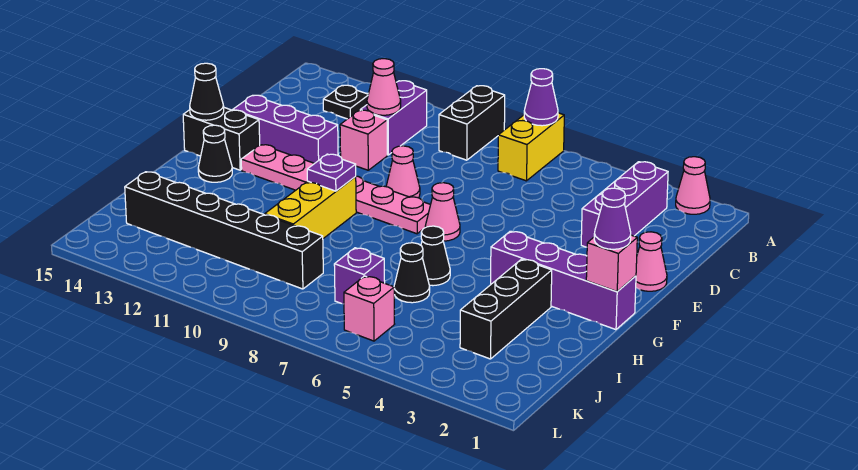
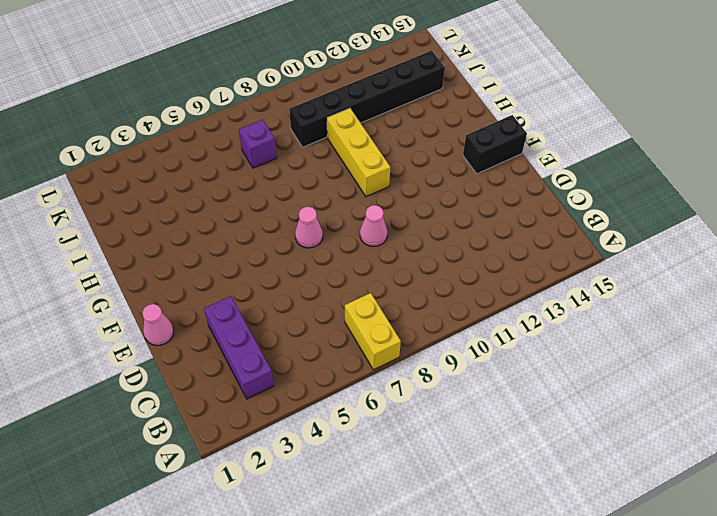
none -> pink cone A2 level 1
none -> black brick A9:B9 level 1
none -> purple brick B11:C11 level 1

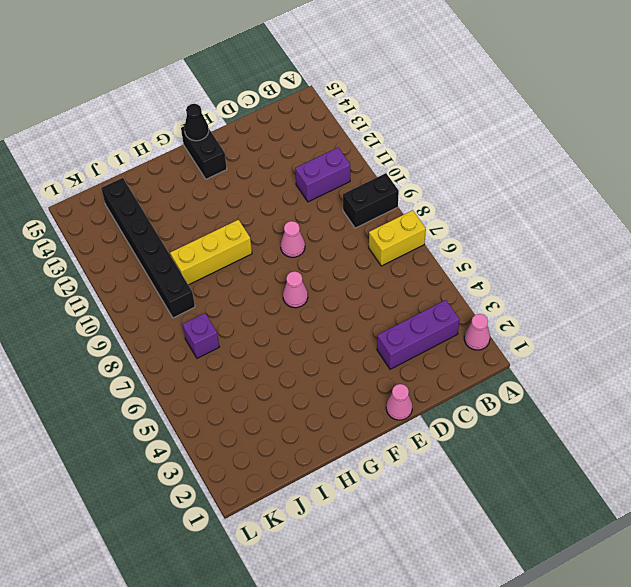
none -> black plate B13 level 1
none -> pink brick D11 level 1
none -> purple brick E12:E14 level 1

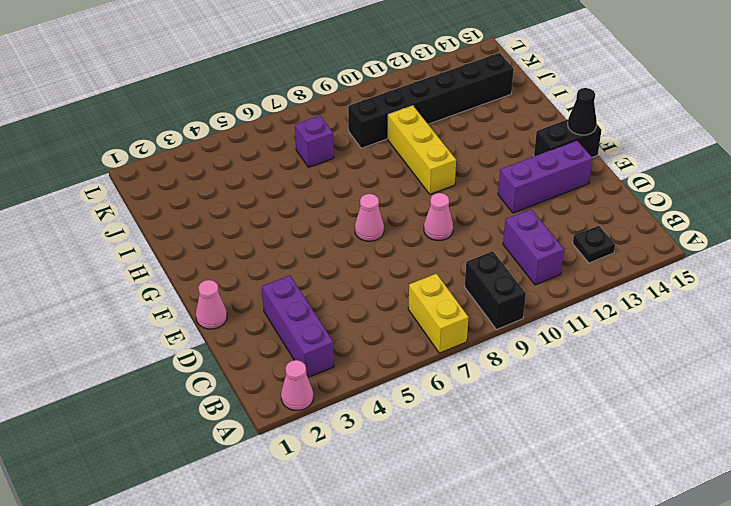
none -> pink brick D11 level 1
none -> pink plate F8:F13 level 1
none -> purple brick G1:G4 level 1

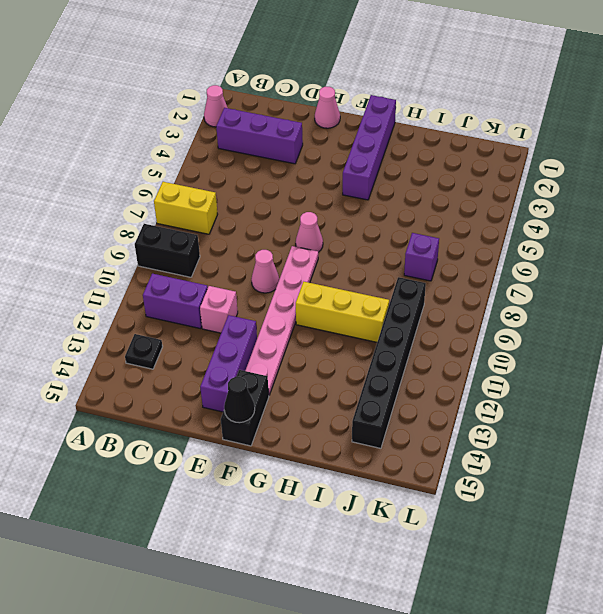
none -> black cone G14 level 1
none -> black brick H3:J3 level 1
none -> black cone H6 level 1

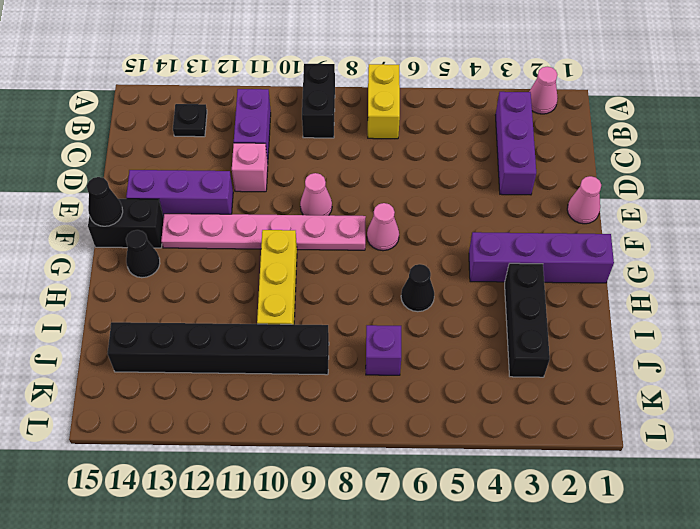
none -> black cone I6 level 1
none -> pink brick K6 level 1
none -> purple cone A7 level 2

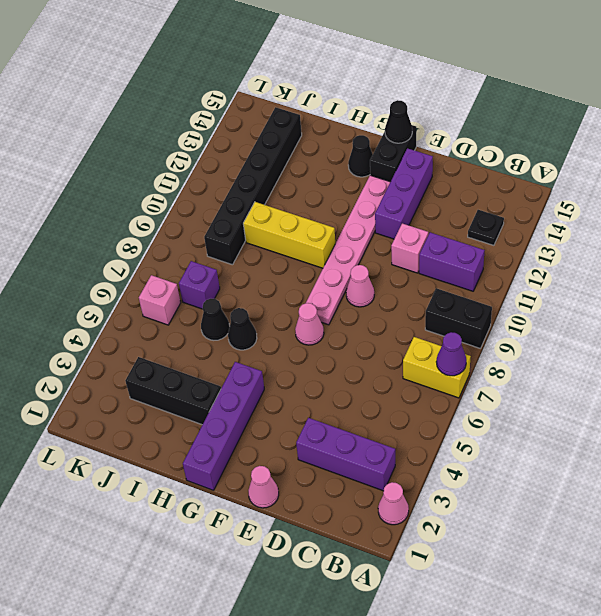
none -> pink cone C11 level 2
none -> pink brick G1 level 2
none -> purple plate G10 level 2

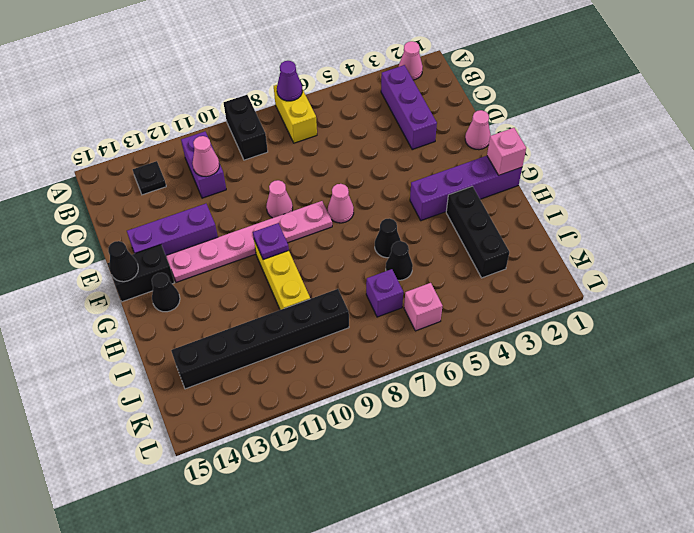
none -> pink brick D11 level 1
none -> purple cone G1 level 3

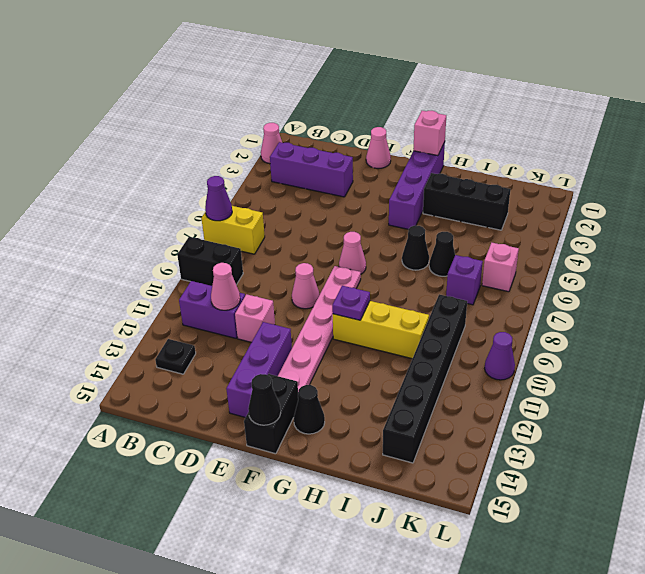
purple cone L10 level 1 -> purple cone G1 level 3

